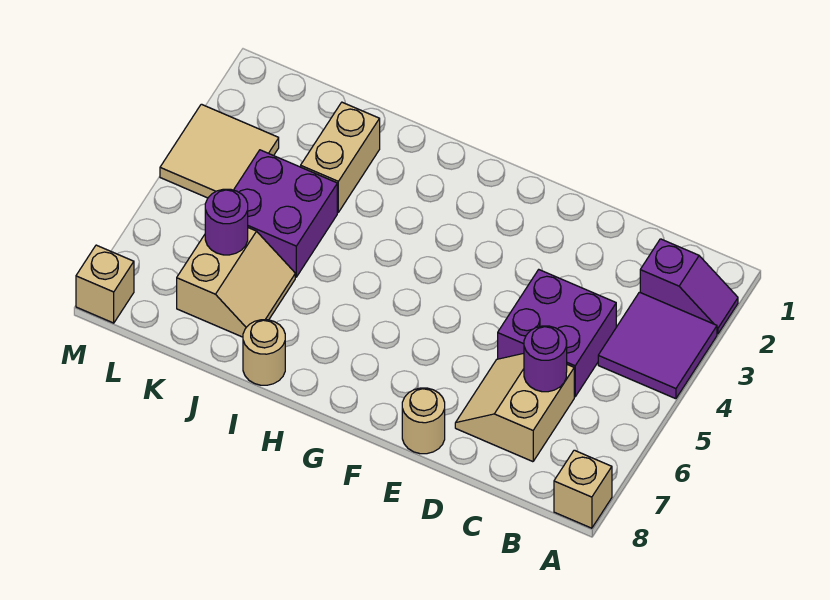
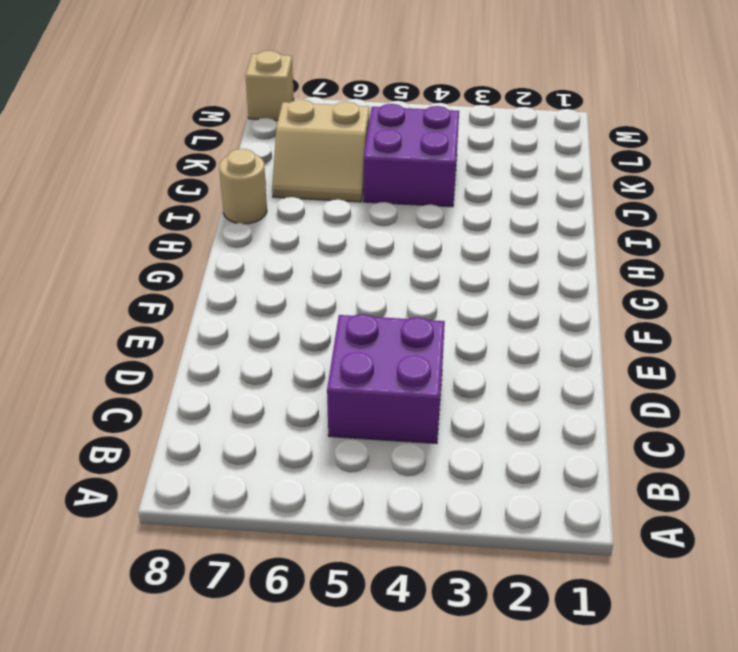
none -> purple slope A2:B2 level 1 top B
none -> purple tile A3:B4 level 1
none -> tan brick A8 level 1

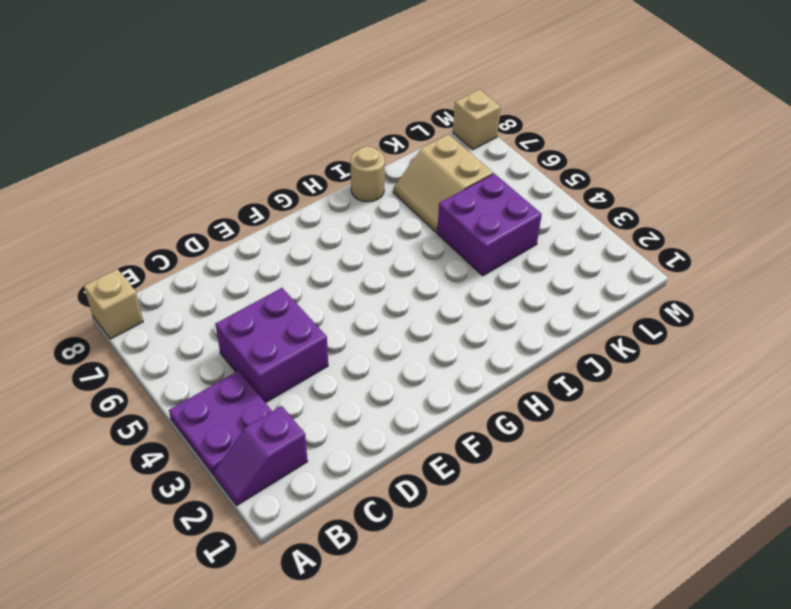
purple plate A3:B4 level 1 -> purple tile A3:B4 level 1
none -> tan slope C6:D7 level 1 top C
none -> tan round brick E8 level 1
none -> tan brick J2:J3 level 1

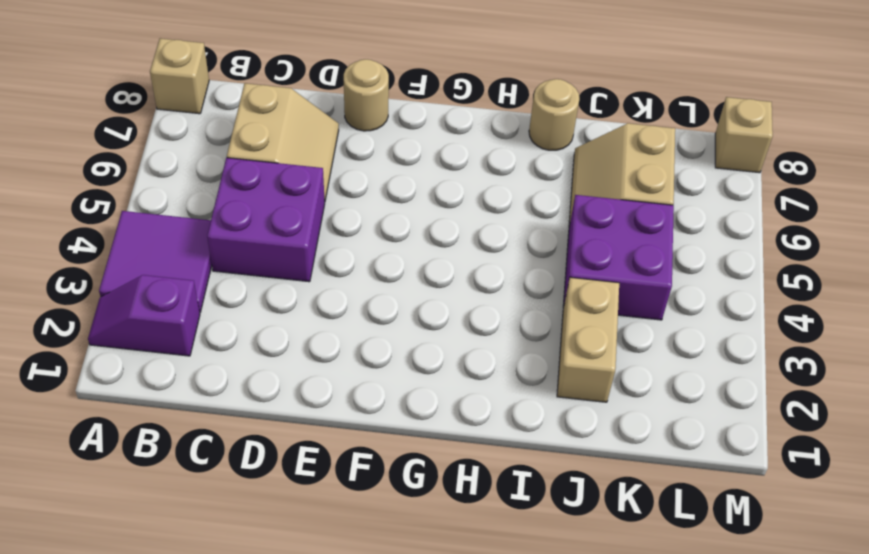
none -> tan tile L3:M4 level 1
none -> purple round brick C6 level 2
none -> purple round brick K6 level 2

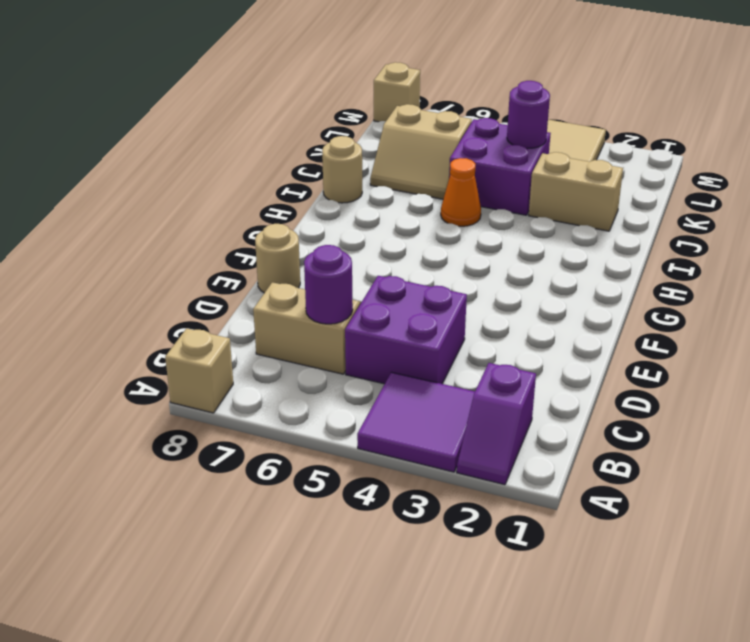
orange cone I5 level 1 -> none
purple round brick K4 level 2 -> purple round brick K6 level 2

